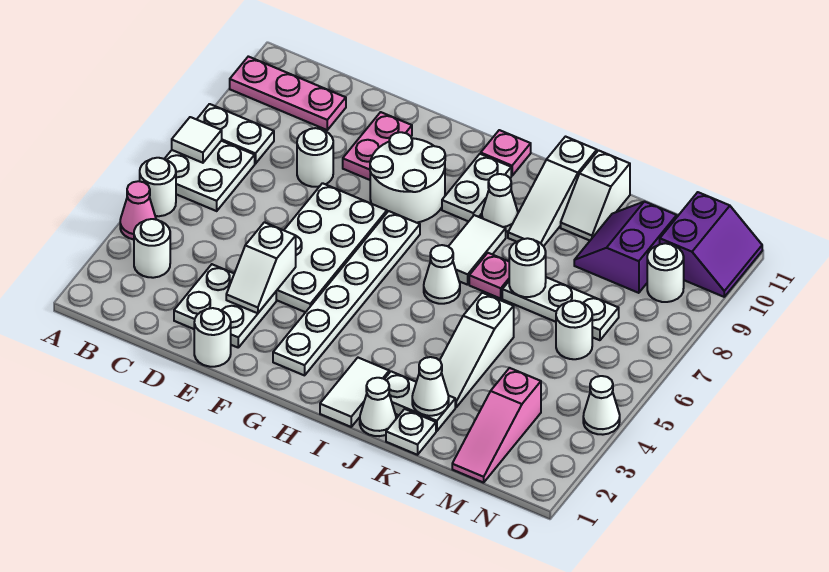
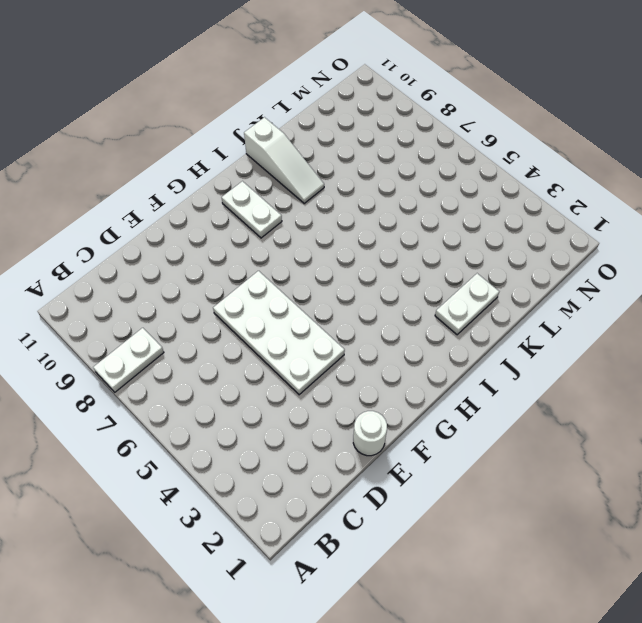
none -> pink cone A4 level 1
none -> white round brick A5 level 1
none -> white plate A6:B7 level 1
none -> pink plate A10:C10 level 1

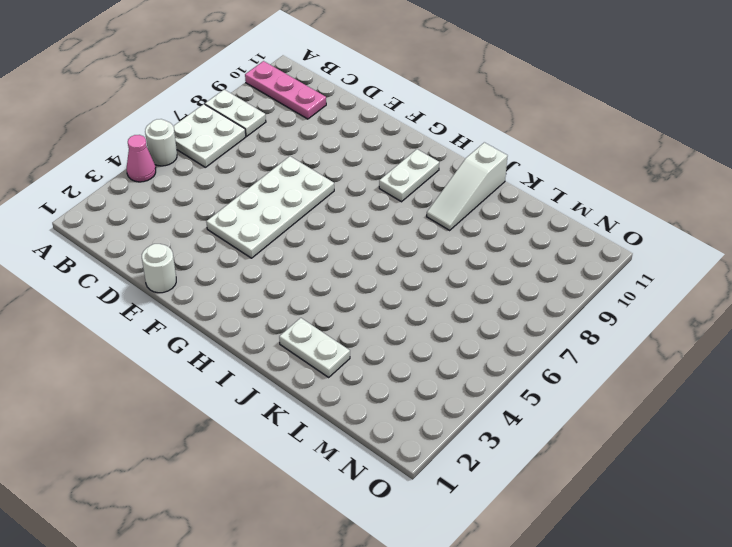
none -> white round brick B3 level 1
none -> white plate D2:E3 level 1
none -> white round brick D8 level 1
none -> pink plate E9:E10 level 1

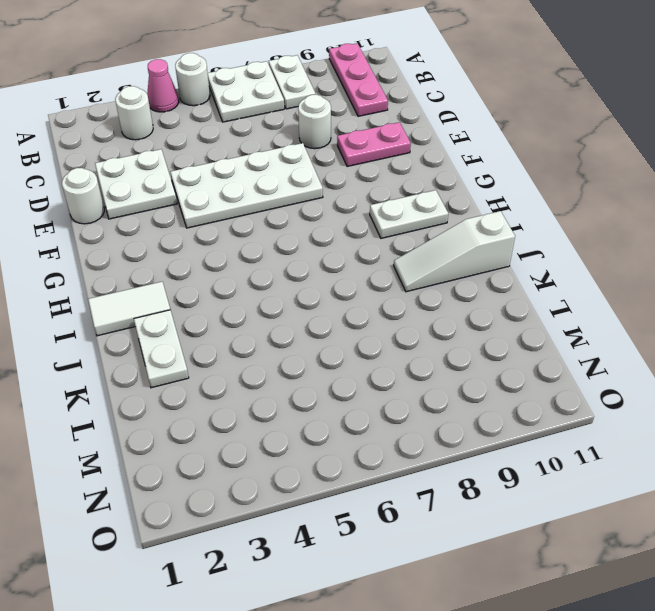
none -> white round brick F8:G9 level 1
none -> white plate G2:G7 level 1
none -> pink plate H11 level 1
none -> white cone I6 level 1

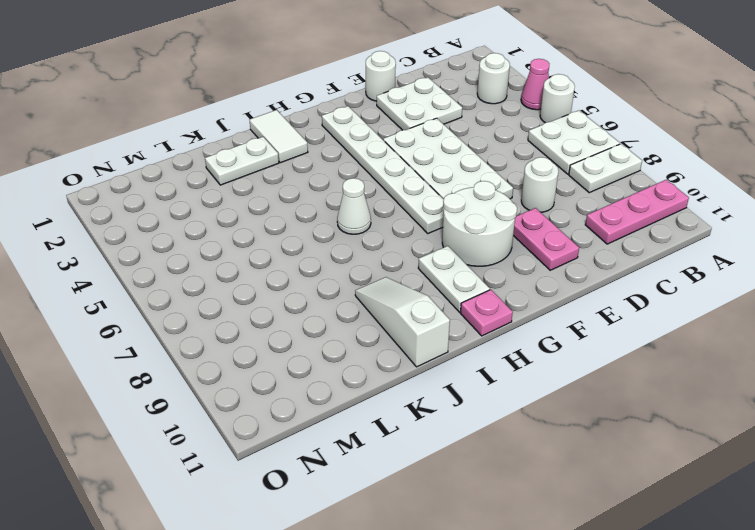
none -> white tile I7:I8 level 1
none -> white cone I9 level 1
none -> white cone J1 level 1
none -> pink plate J7 level 1

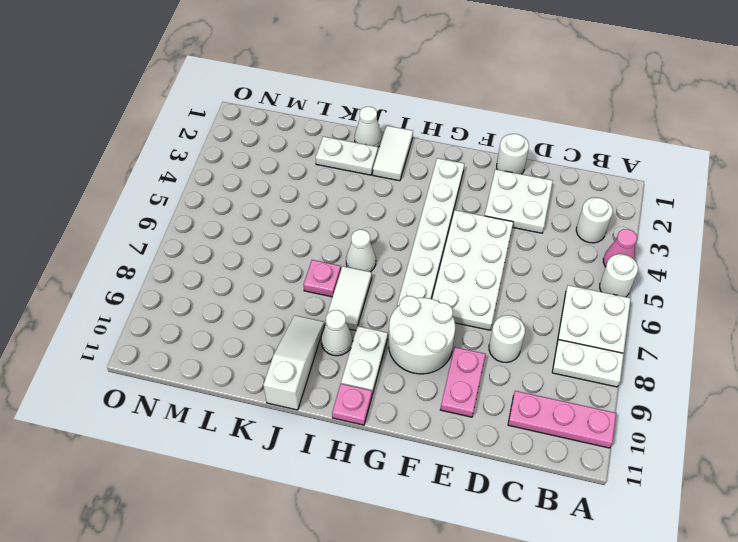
none -> white plate K1 level 1
none -> white slope K3:K5 level 1 top 5
none -> white plate K7:M7 level 1
none -> white slope K10:K11 level 1 top 11

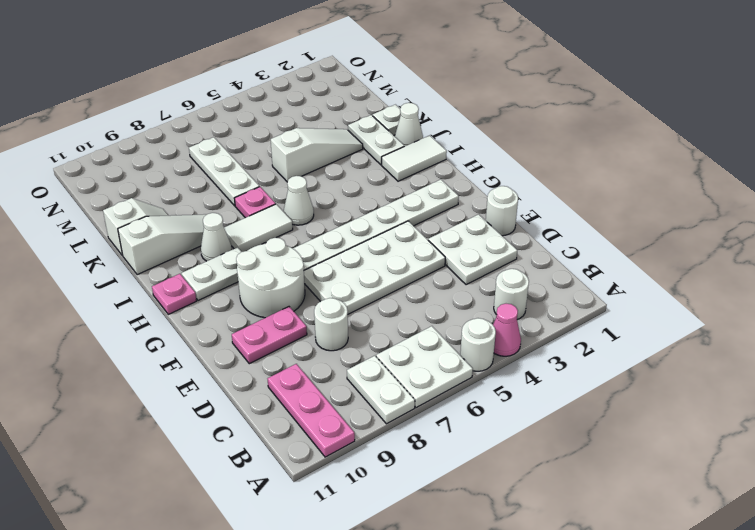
none -> purple slope L9:M10 level 1 top M
none -> pink slope M1:M3 level 1 top 3
none -> white round brick M6 level 1
none -> white round brick N9 level 1

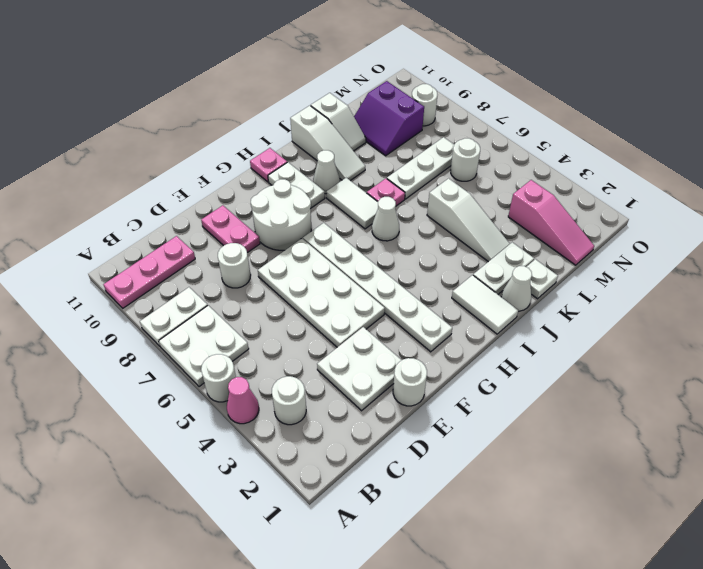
none -> purple slope N10:O11 level 1 top N
none -> white cone O4 level 1
none -> white tile A7 level 2
none -> white slope E3:E4 level 2 top 4

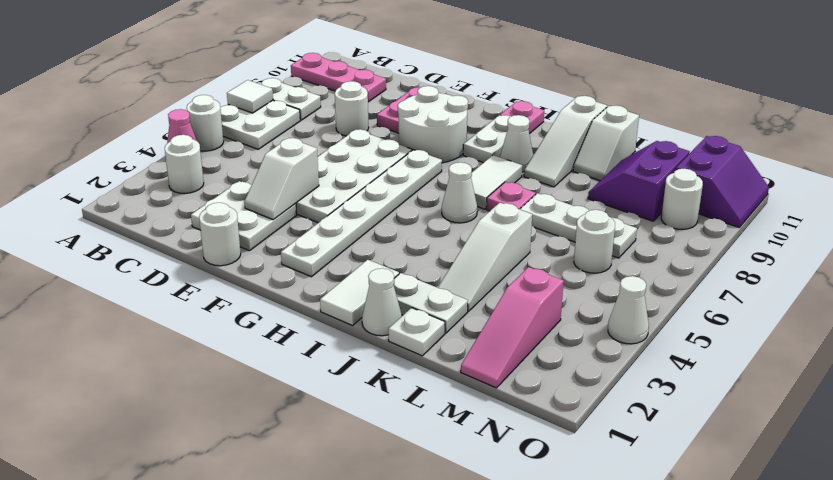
none -> white cone K2 level 2
none -> white round brick K7 level 2

